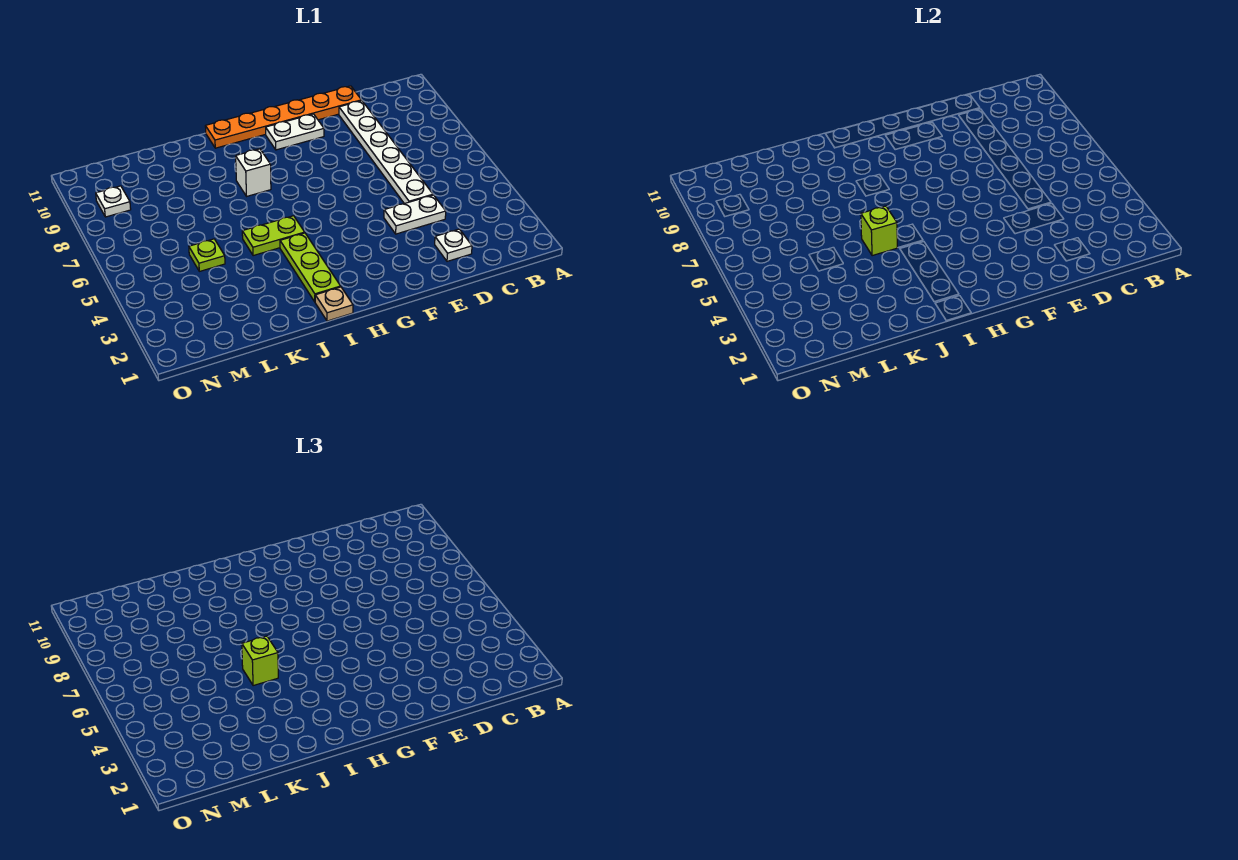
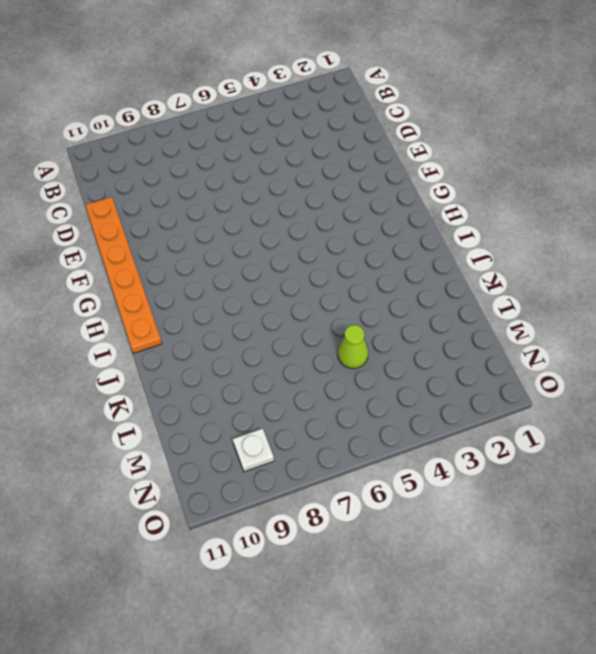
lime cone L5 level 1 -> lime plate L5 level 1
none -> white plate D2 level 1
none -> white plate D4:E4 level 1
none -> white plate D5:D10 level 1

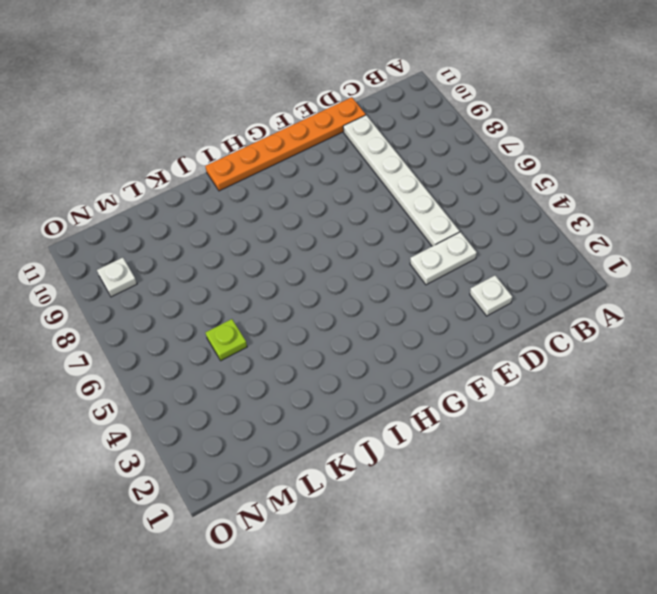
none -> white plate F10:G10 level 1
none -> tan plate I1 level 1
none -> lime plate I2:I4 level 1

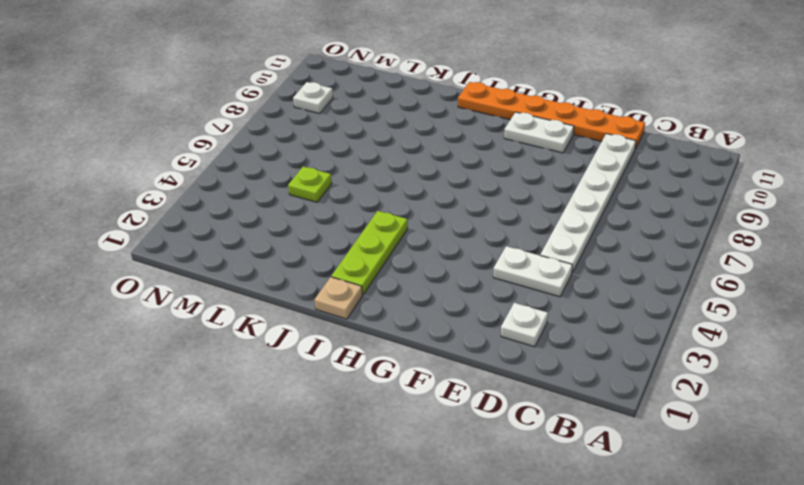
none -> lime plate I5:J5 level 1
none -> white brick I8 level 1
none -> lime brick J5 level 2

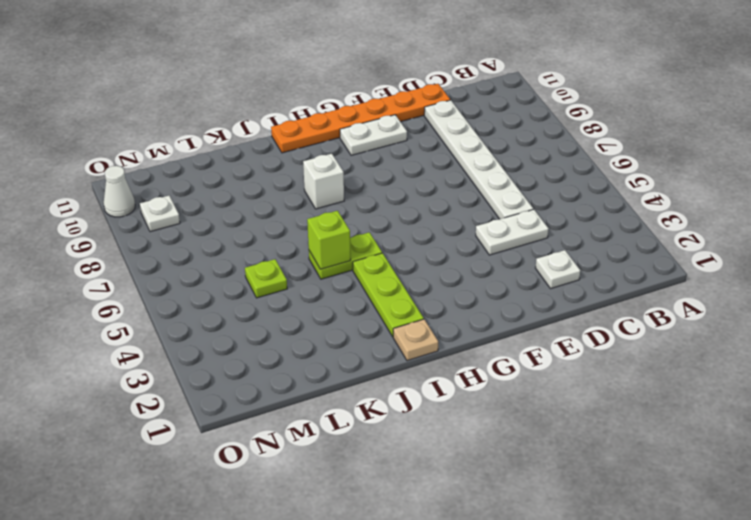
white cone O10 level 1 -> none
none -> lime brick J5 level 3

